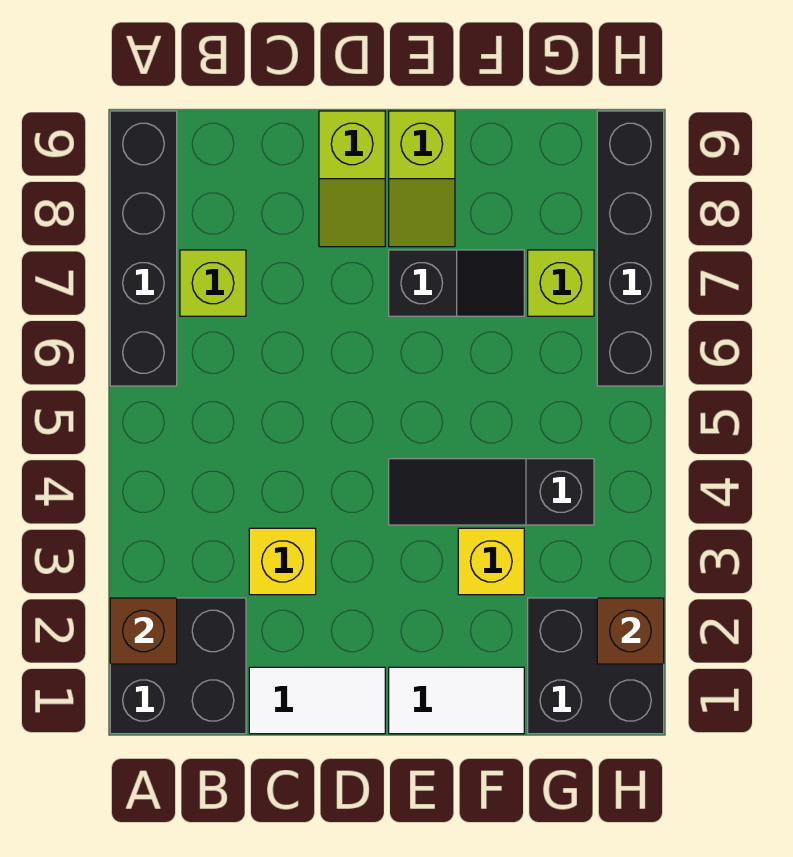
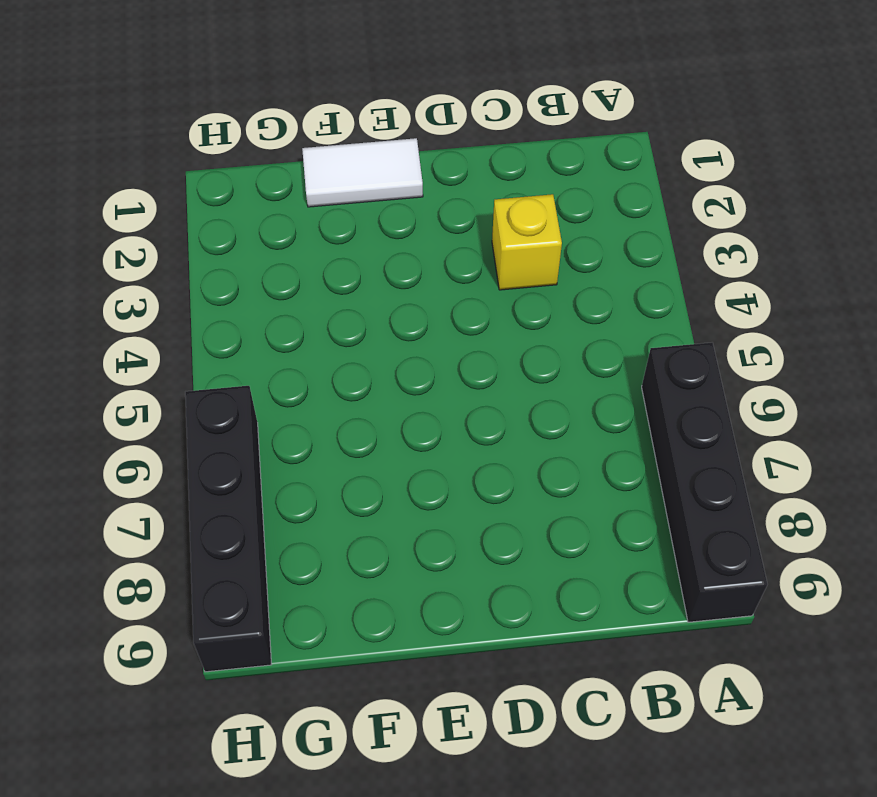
none -> black brick A1:B2 level 1
none -> lime brick B7 level 1
none -> white tile C1:D1 level 1

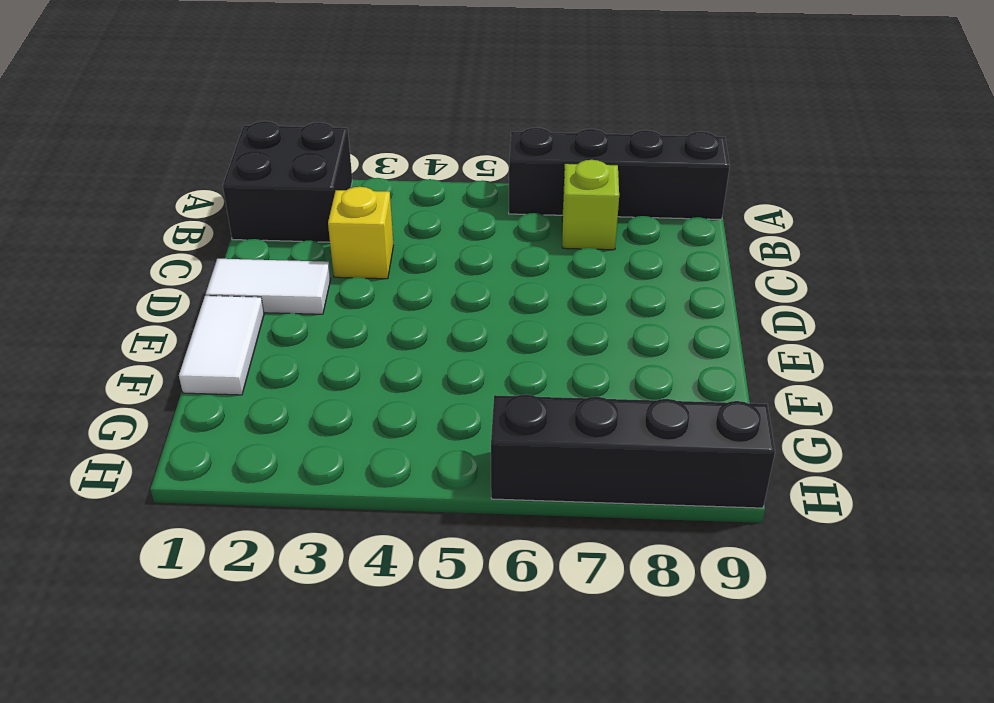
white tile D1:D2 level 1 -> white tile C1:D1 level 1
none -> lime slope D8:D9 level 1 top 9
none -> black slope E4:G4 level 1 top G
none -> black slope E7:F7 level 1 top E

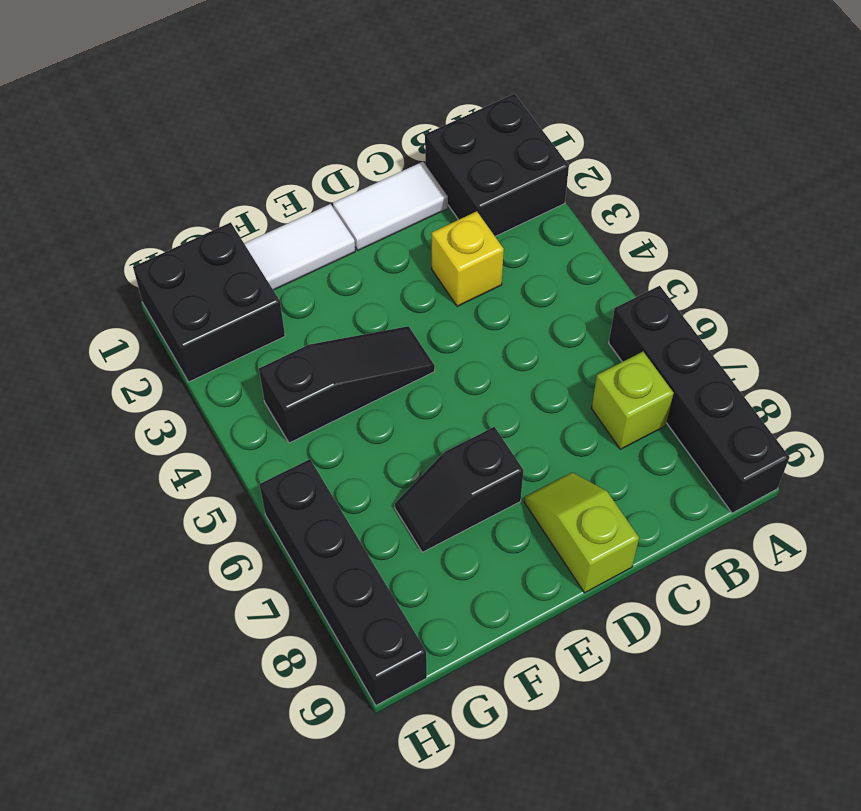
none -> lime slope E8:E9 level 1 top 9
none -> yellow brick F3 level 1
none -> lime brick G7 level 1

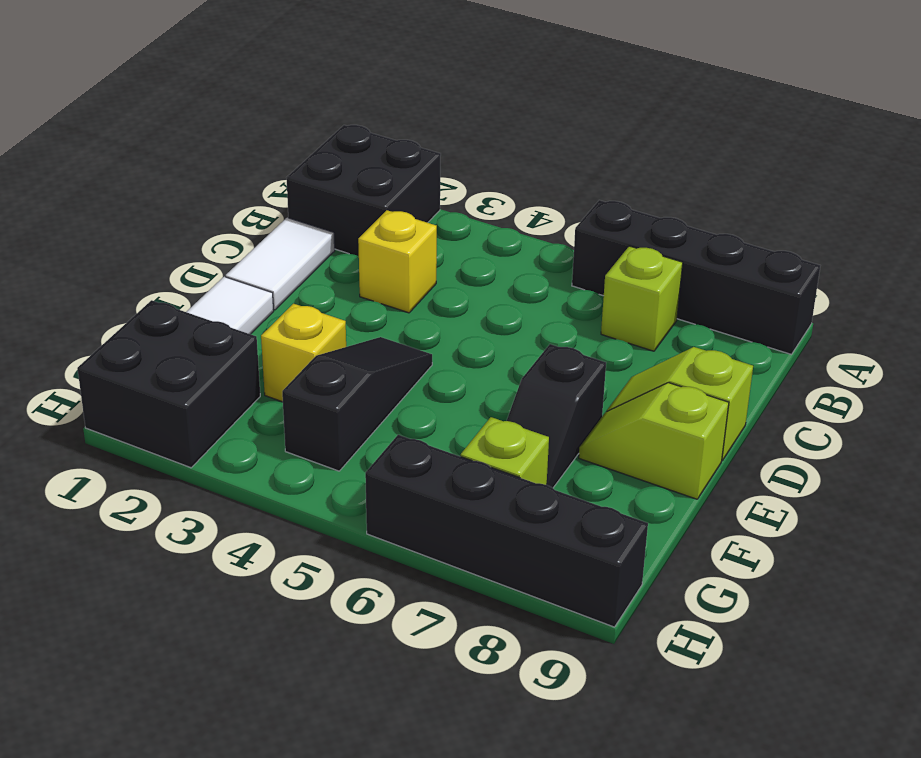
none -> brown brick A2 level 2
none -> brown brick H2 level 2

